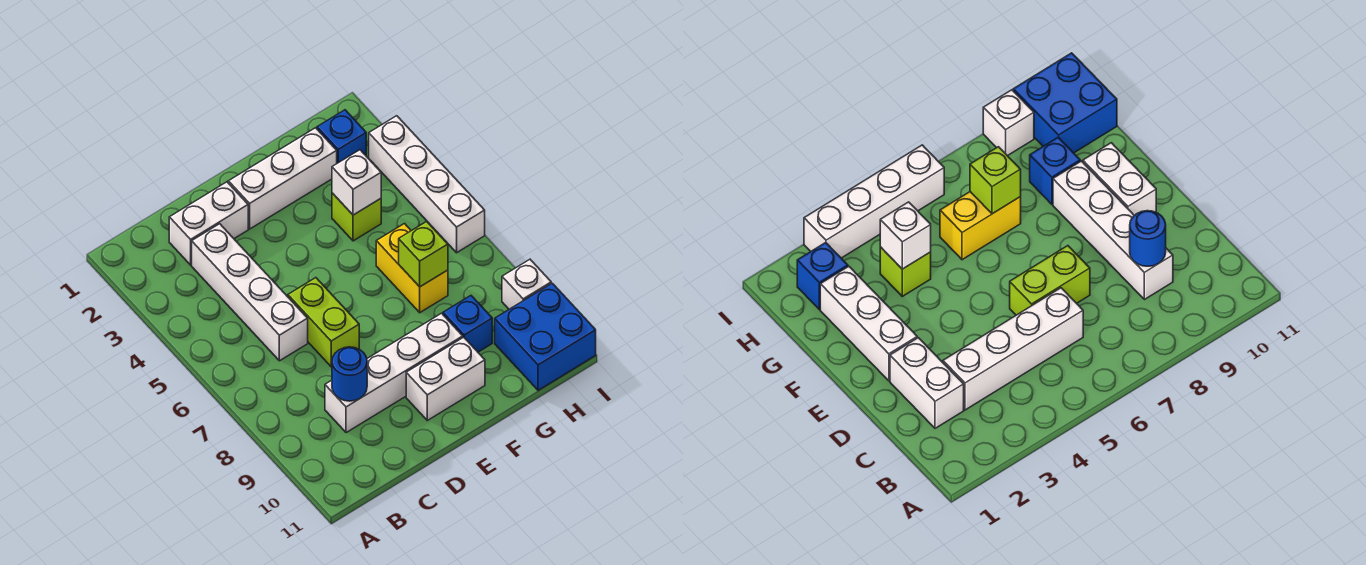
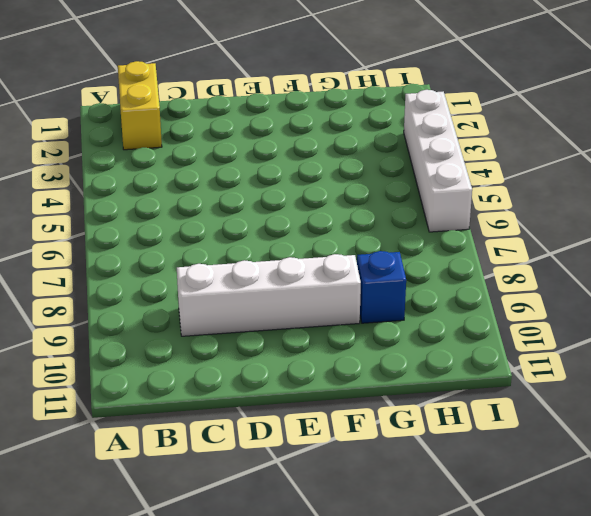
yellow brick B1:B2 level 1 -> yellow brick G6:G7 level 1
none -> white brick C2:D2 level 1
none -> white brick C3:C6 level 1
none -> lime brick D6:D7 level 1

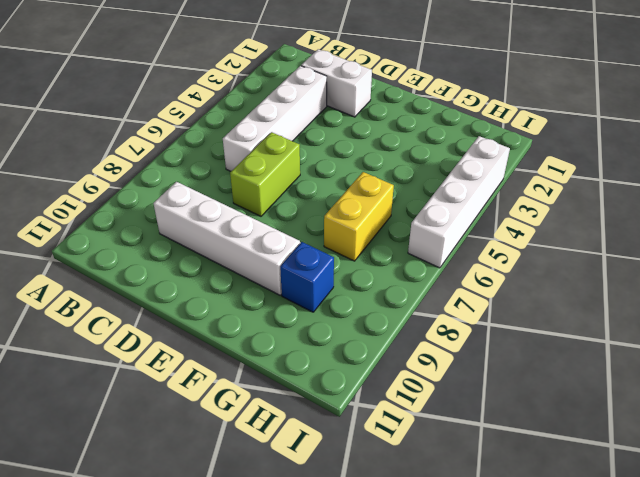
none -> white brick E2:G2 level 1
none -> white brick E10:F10 level 1
none -> lime brick G4 level 1

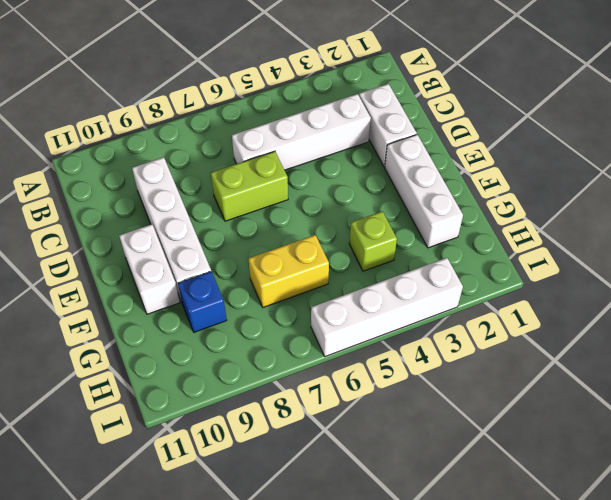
none -> blue brick H2 level 1
none -> blue brick H10:I11 level 1
none -> white brick I9 level 1

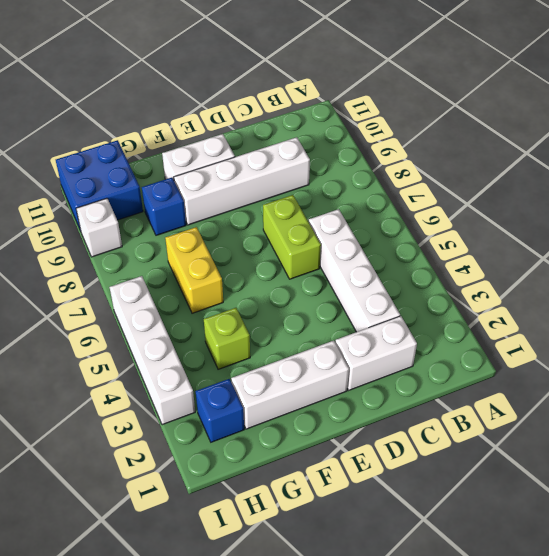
none -> blue round brick C9 level 2
none -> white brick G4 level 2
none -> lime brick G7 level 2

